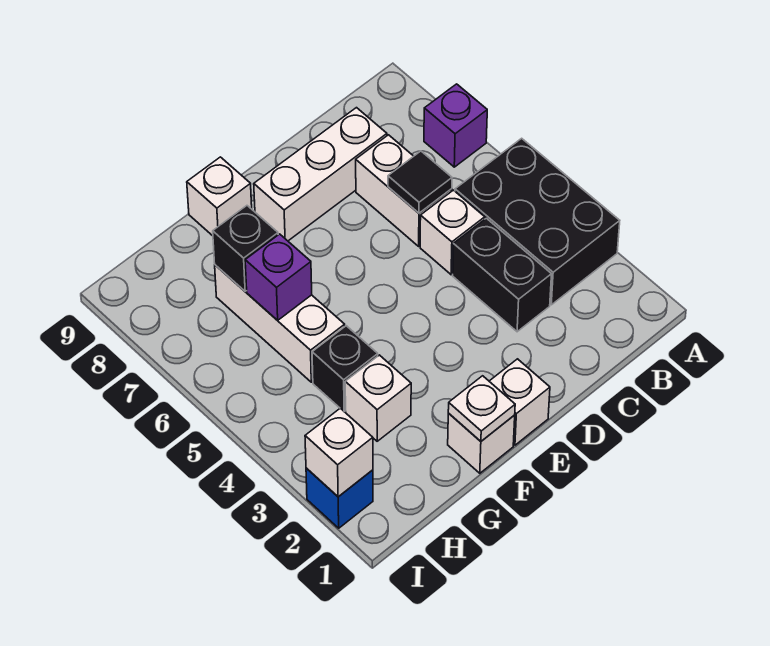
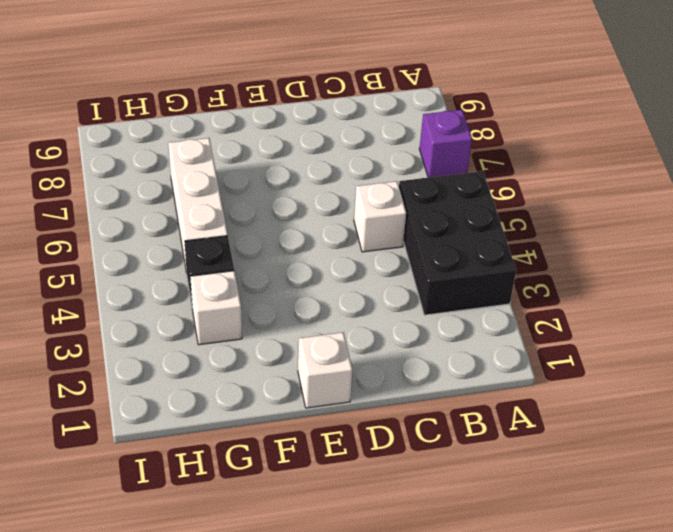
none -> black brick C3:C4 level 1
none -> white brick C6:C7 level 1
none -> white brick C8:E8 level 1

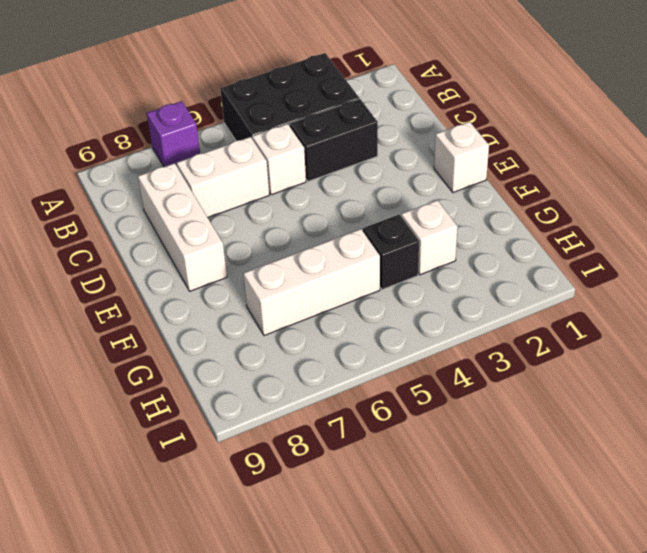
none -> white brick F1 level 1
none -> white brick F9 level 1
none -> blue brick I2 level 1

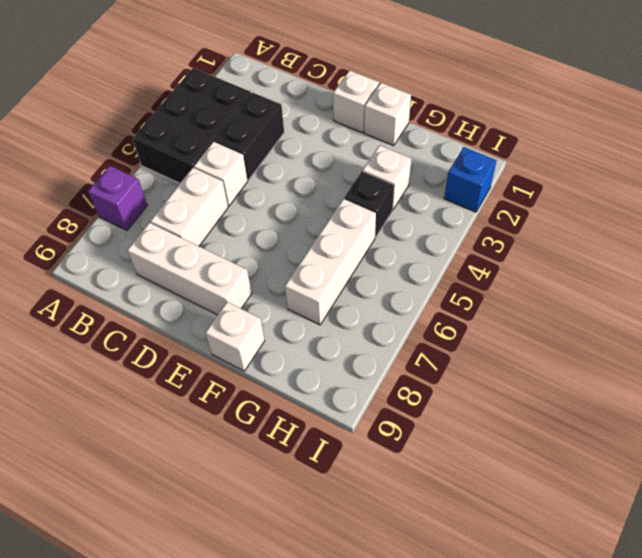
none -> black tile C6 level 2
none -> white plate F1 level 2
none -> purple brick G6 level 2

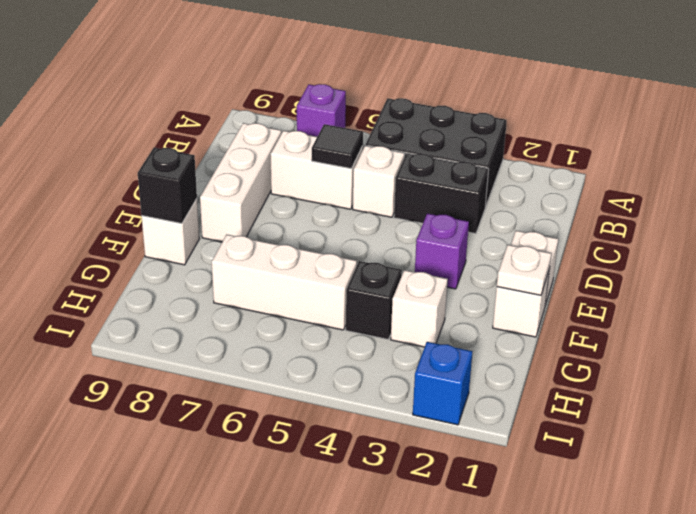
purple brick E3 level 1 -> purple brick G6 level 2
black brick F9 level 2 -> black brick G7 level 2
none -> white brick I2 level 2

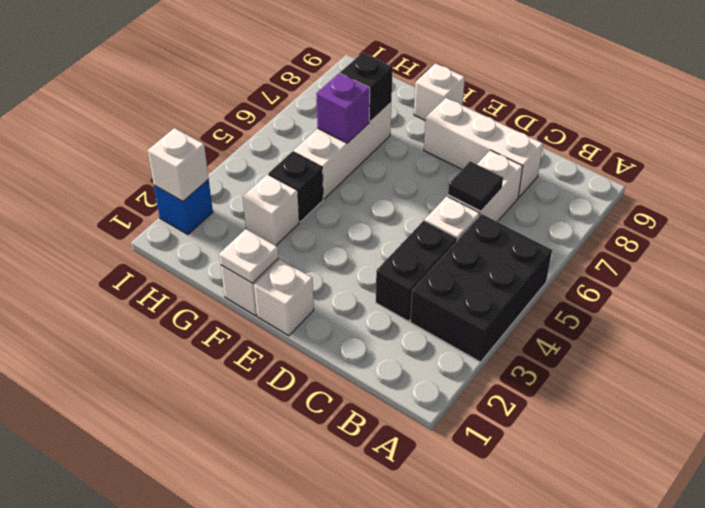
none -> purple brick A7 level 1

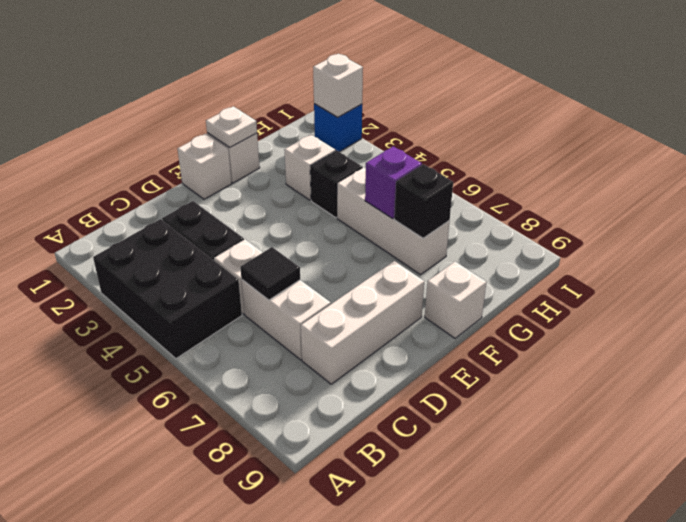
none -> purple brick A7 level 1

